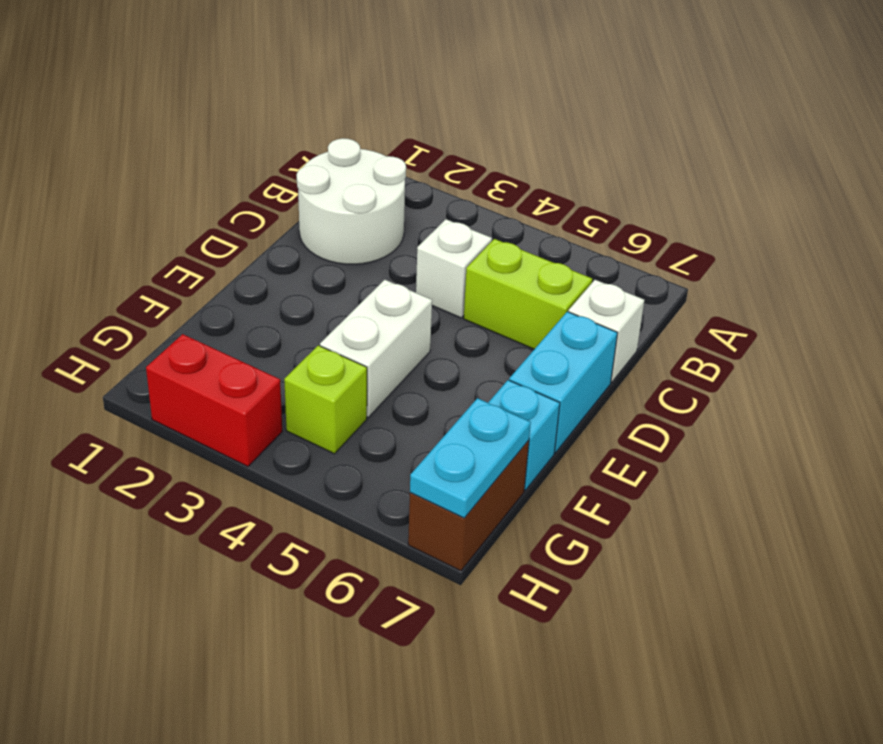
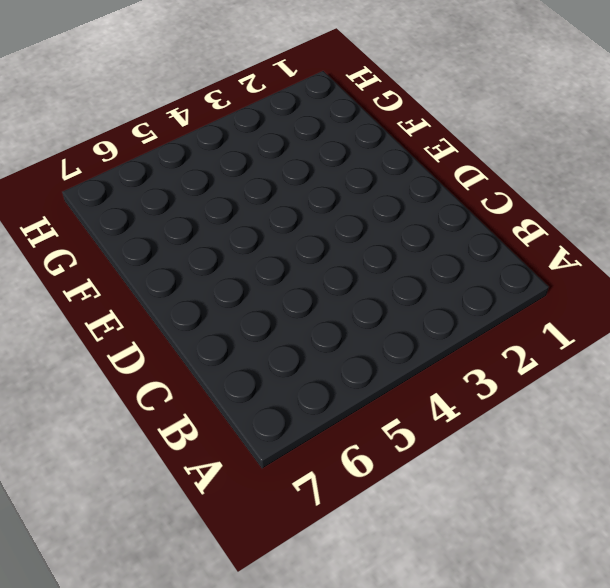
none -> white round brick B1:C2 level 1
none -> white brick C4 level 1

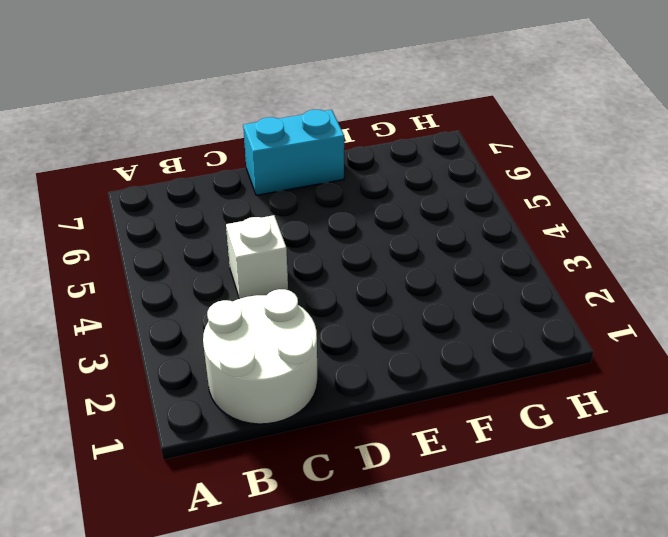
none -> lime brick C5:C6 level 1
none -> white brick C7 level 1

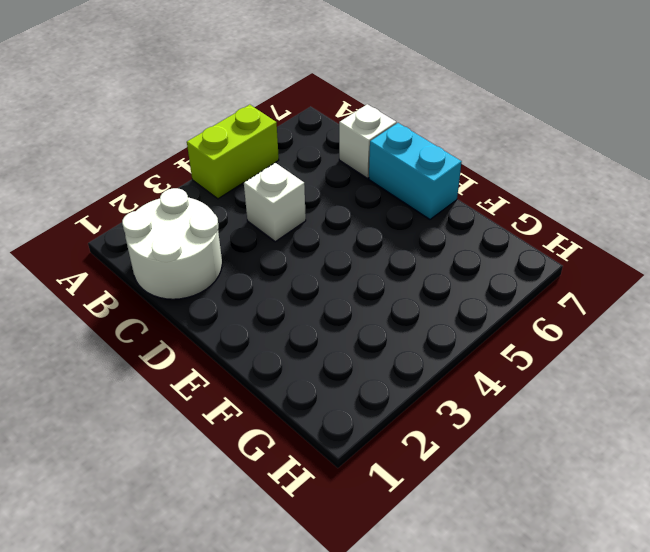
lime brick A4:A5 level 1 -> lime brick C5:C6 level 1
none -> white brick E4:F4 level 1
none -> cyan brick F7 level 1

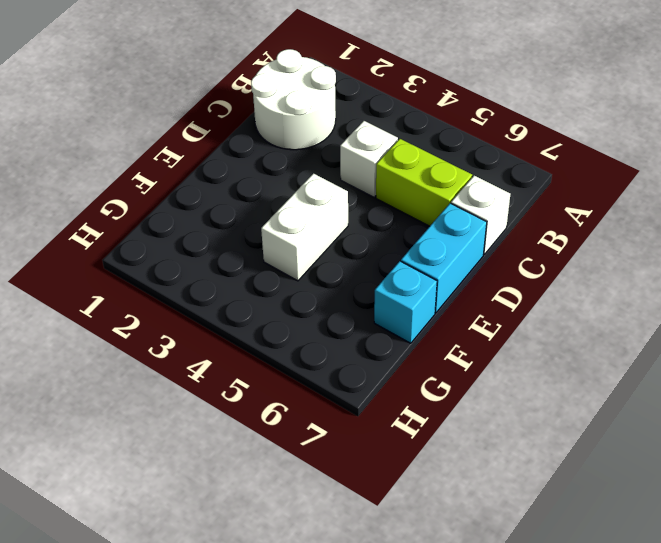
none -> lime brick G4 level 1
none -> brown brick G7:H7 level 1

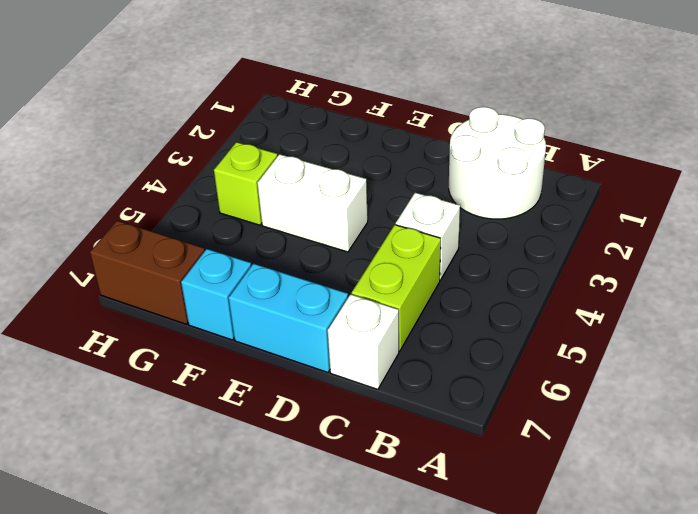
none -> red brick H2:H3 level 1
none -> cyan plate G7:H7 level 2

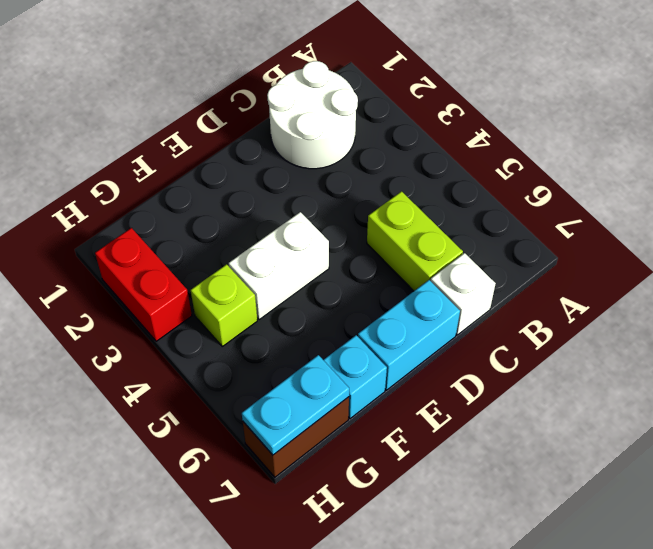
none -> white brick C4 level 1

